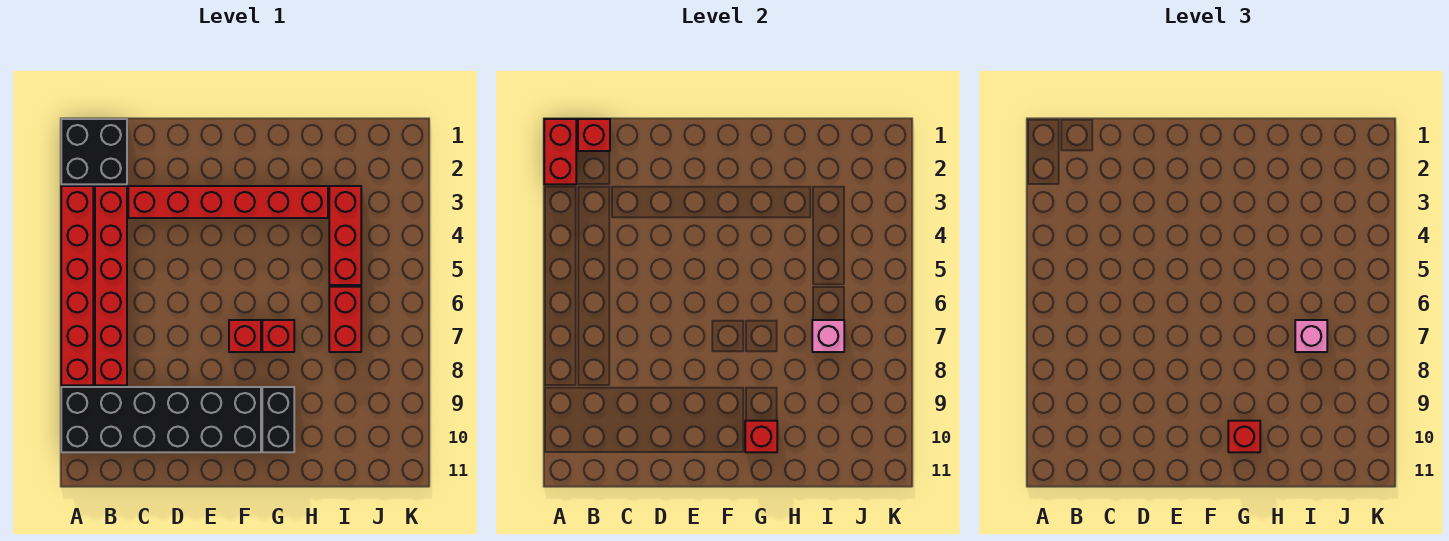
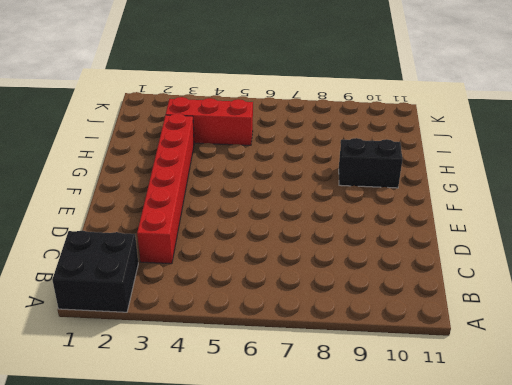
none -> red brick A3:A8 level 1
none -> black brick A9:F10 level 1
none -> red brick B3:B8 level 1

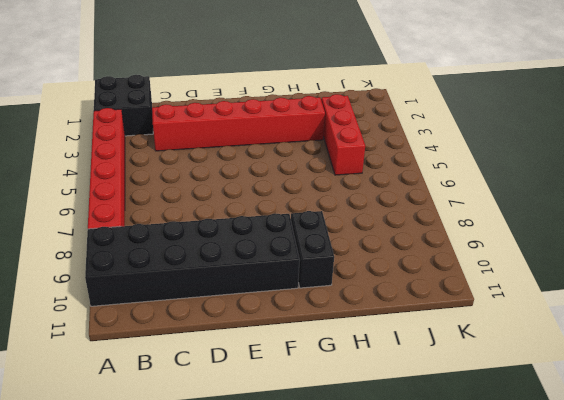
none -> red brick B3:B8 level 1
none -> red brick F7 level 1
none -> red brick G7 level 1

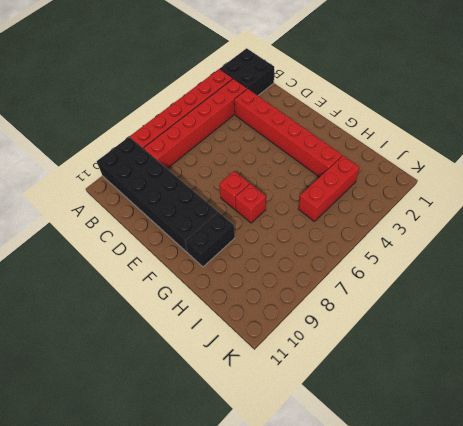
none -> red brick I6:I7 level 1
none -> red brick A1:A2 level 2
none -> red brick B1 level 2

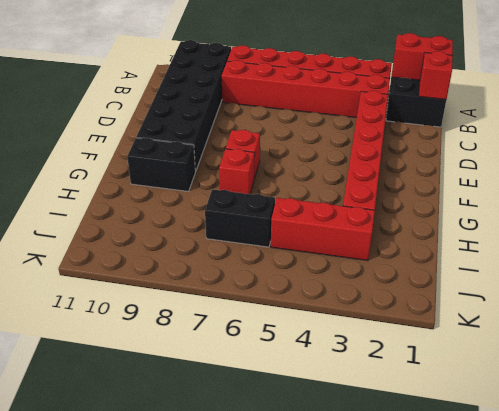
black brick I6:I7 level 1 -> red brick I6:I7 level 1
none -> red brick G10 level 2
none -> pink brick I7 level 2
none -> red brick G10 level 3

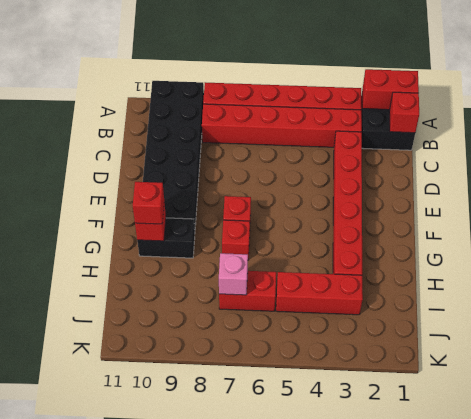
none -> pink brick I7 level 3

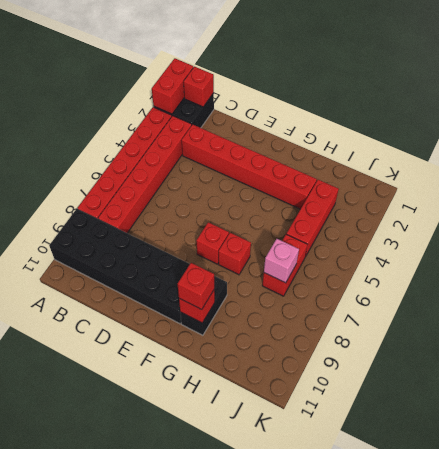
none -> pink brick I7 level 3

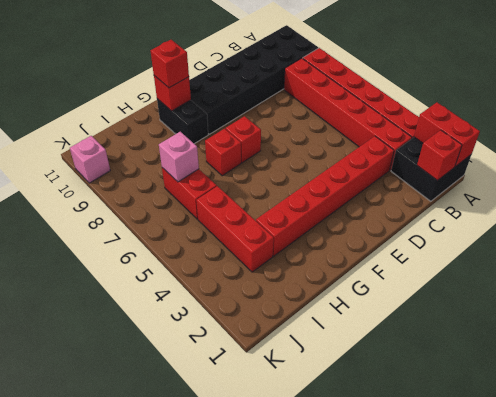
pink brick K10 level 1 -> pink brick I7 level 3

